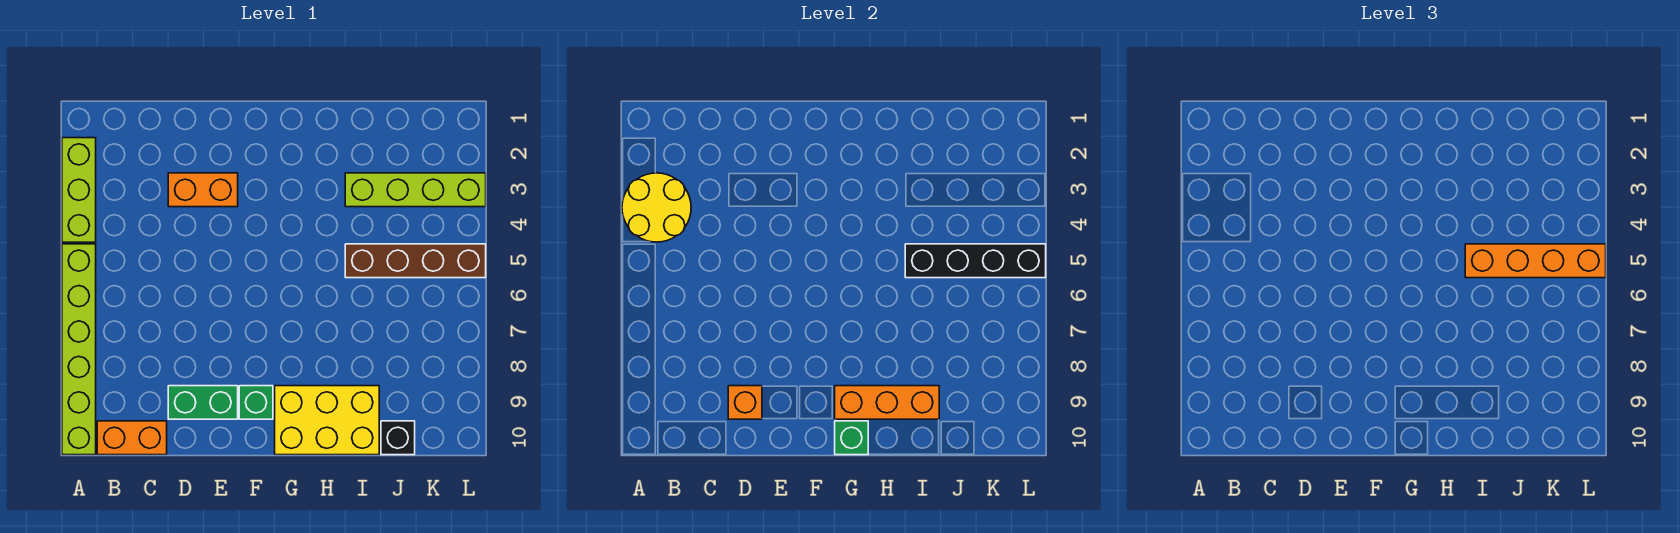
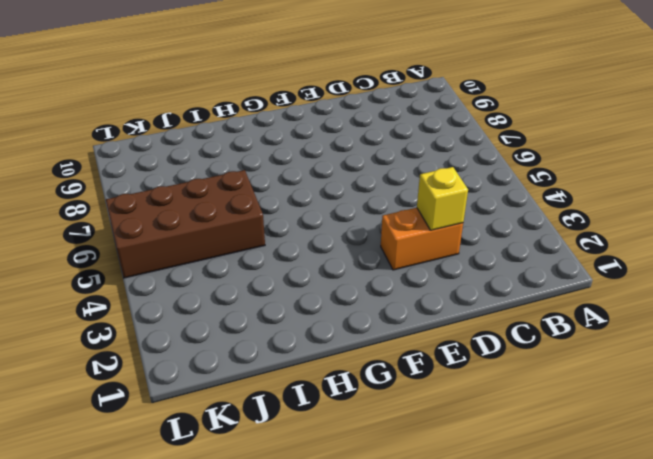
yellow brick D3 level 2 -> none
brown brick I5:L6 level 1 -> brown brick I5:L5 level 1
none -> lime brick A2:A4 level 1
none -> lime brick A5:A10 level 1
none -> orange brick B10:C10 level 1

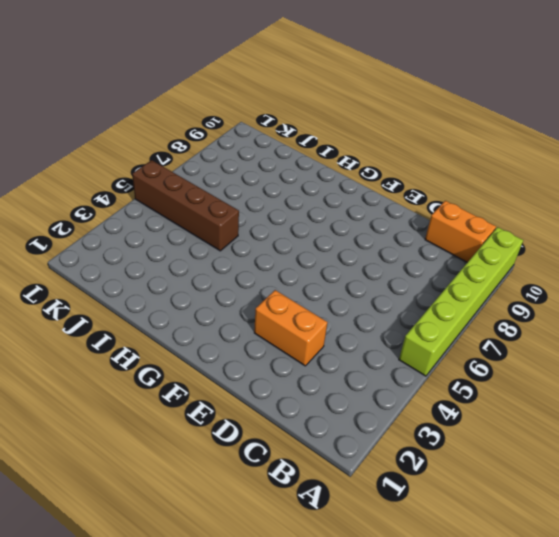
none -> lime brick A2:A4 level 1
none -> green brick D9:E9 level 1
none -> green brick F9 level 1

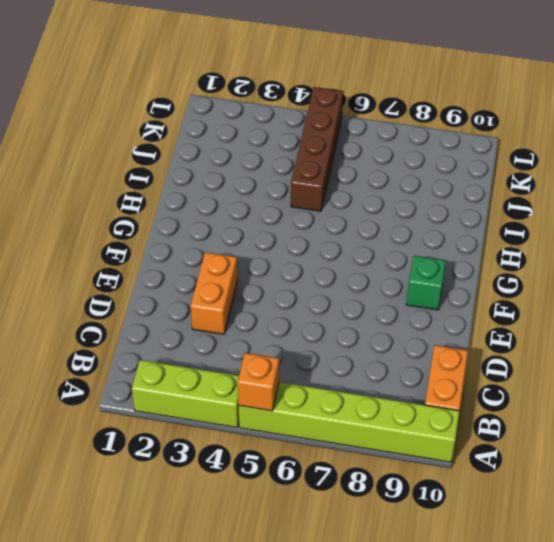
orange brick A5 level 2 -> orange brick D9 level 2
none -> green brick D9:E9 level 1
none -> yellow brick G9:I10 level 1
none -> lime brick I3:L3 level 1

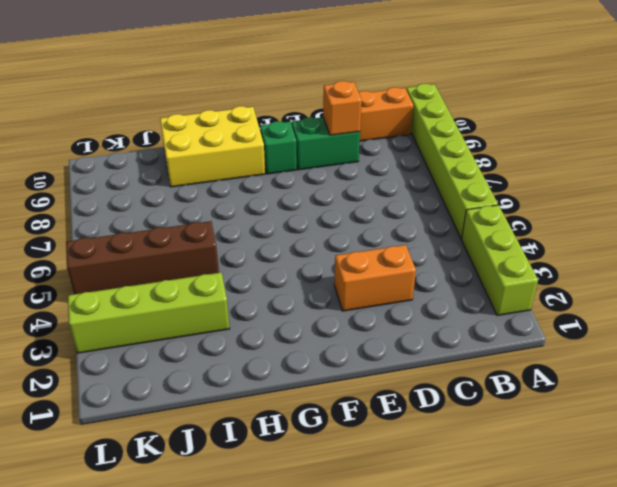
none -> black brick J10 level 1
none -> yellow round brick A3:B4 level 2
none -> orange brick G9:I9 level 2

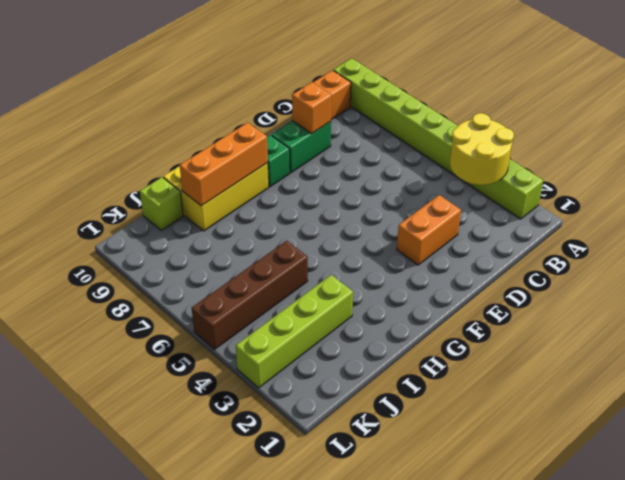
lime brick J10 level 1 -> black brick J10 level 1
none -> green brick G10 level 2
none -> black brick I5:L5 level 2
none -> orange brick I5:L5 level 3

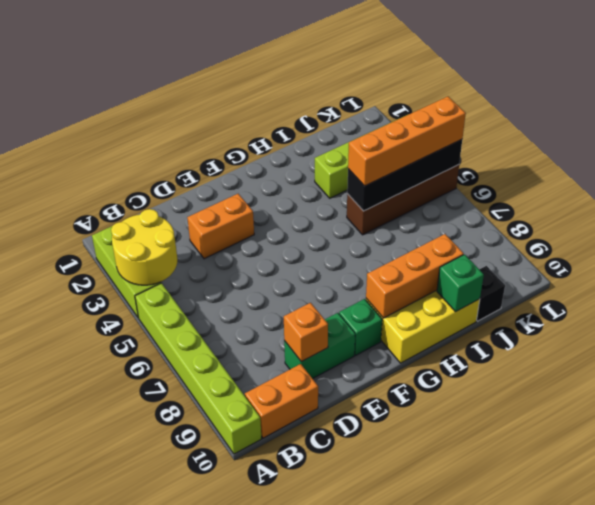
green brick I10 level 2 -> green brick G10 level 2

